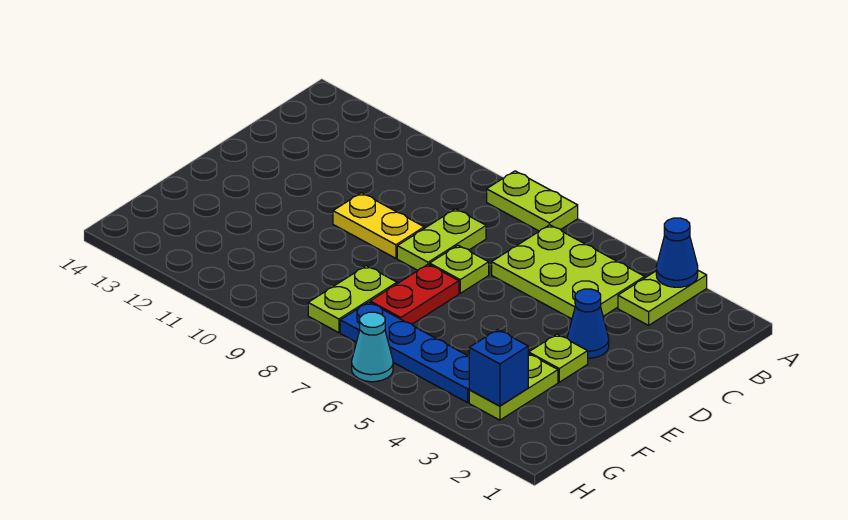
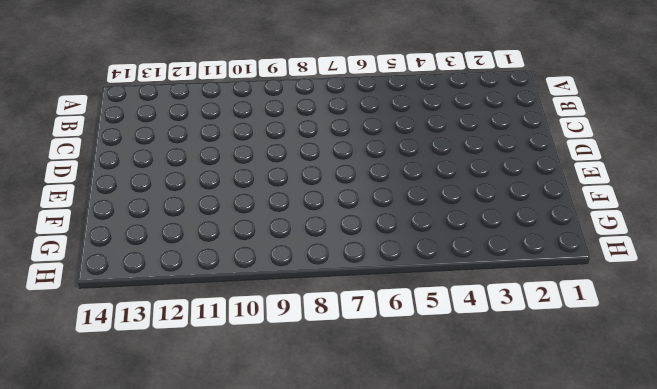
none -> lime plate A3:B3 level 1
none -> lime plate A7:A8 level 1
none -> lime plate B4:C6 level 1

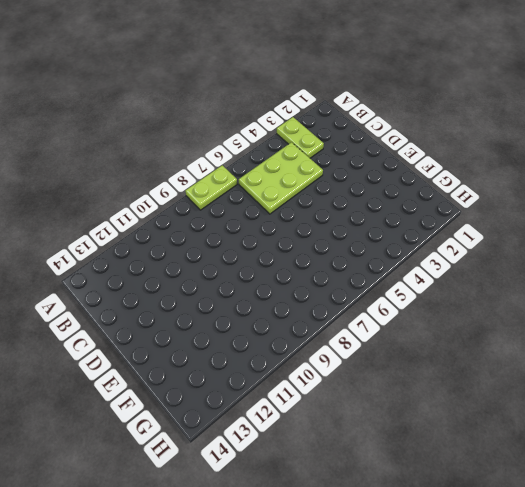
none -> lime plate C8:D8 level 1
none -> blue cone D3 level 1
none -> lime plate D7 level 1

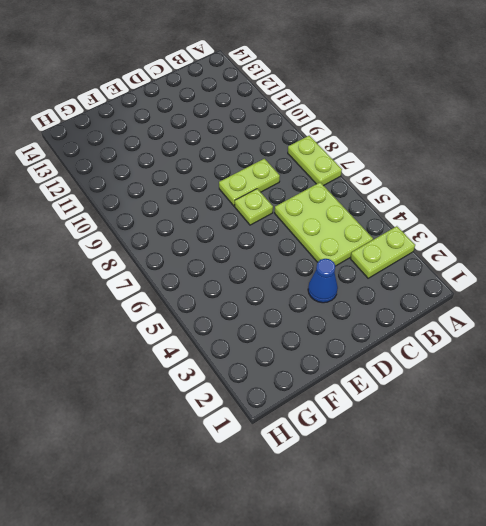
none -> yellow plate D9:D10 level 1
none -> lime plate E3 level 1
none -> red plate E7:F7 level 1

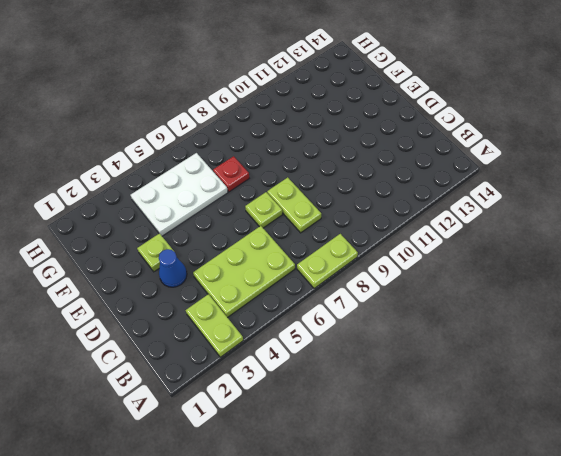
white plate F4:G6 level 1 -> blue plate G4:G7 level 1
red plate F7 level 1 -> red plate E7:F7 level 1
none -> yellow plate D9:D10 level 1
none -> lime plate F3:G3 level 1
none -> lime plate F8:G8 level 1

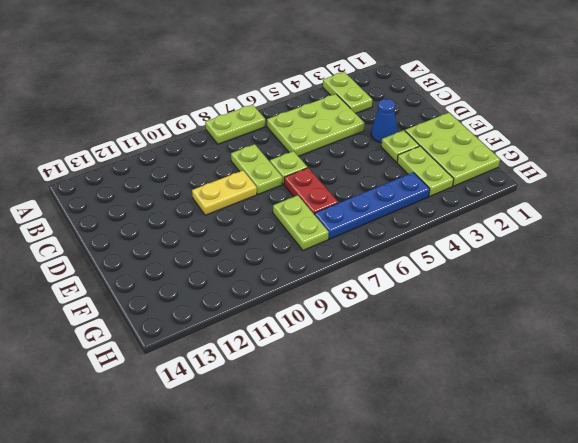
lime plate E1:G2 level 1 -> none
none -> cyan cone H6 level 1
none -> blue cone A3 level 2
none -> blue brick G3 level 2

